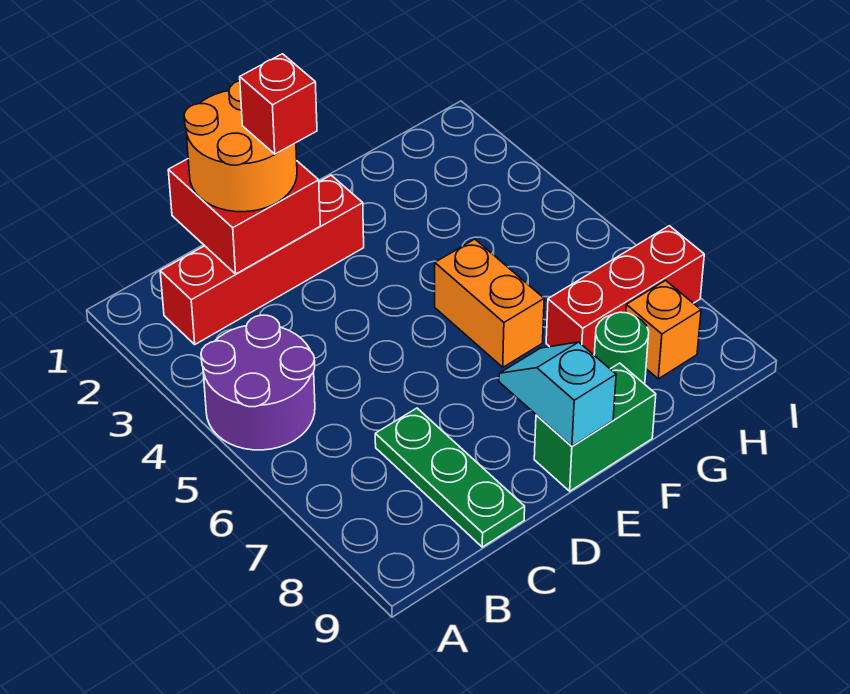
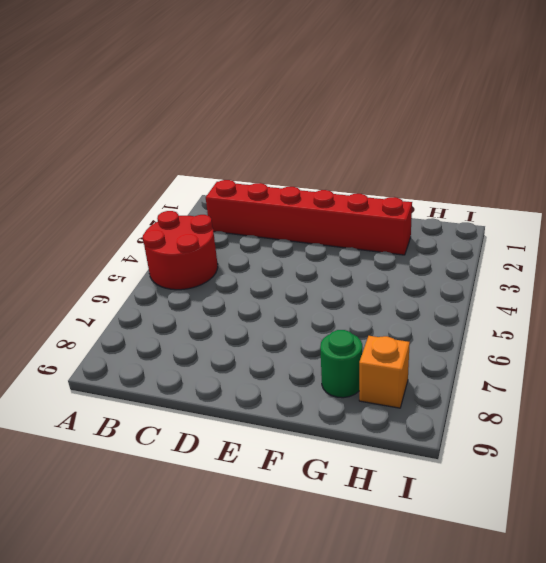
red round brick A4:B5 level 1 -> purple round brick A4:B5 level 1
red brick B2:G2 level 1 -> red brick B2:E2 level 1
none -> green plate C7:C9 level 1
none -> green brick E9:F9 level 1
none -> orange brick F5:F6 level 1

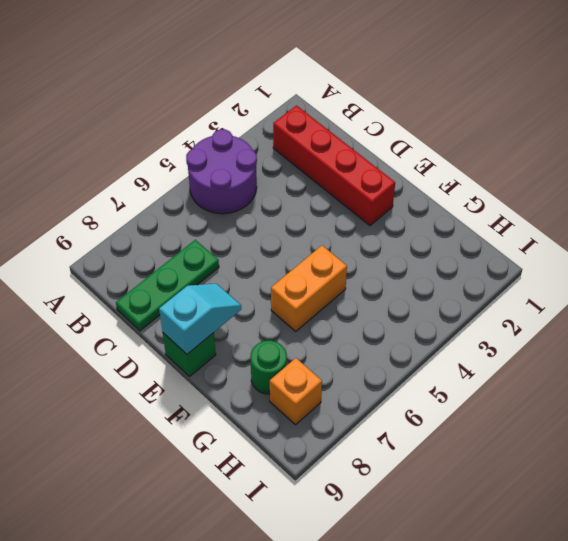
green brick E9 level 1 -> green brick E9:F9 level 1
none -> red brick G7:I7 level 1
none -> red brick C1:D2 level 2
none -> orange round brick C1:D2 level 3

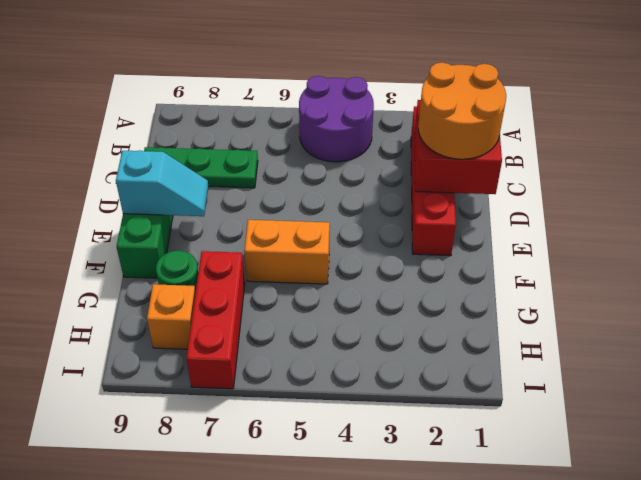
none -> red brick D2 level 4

